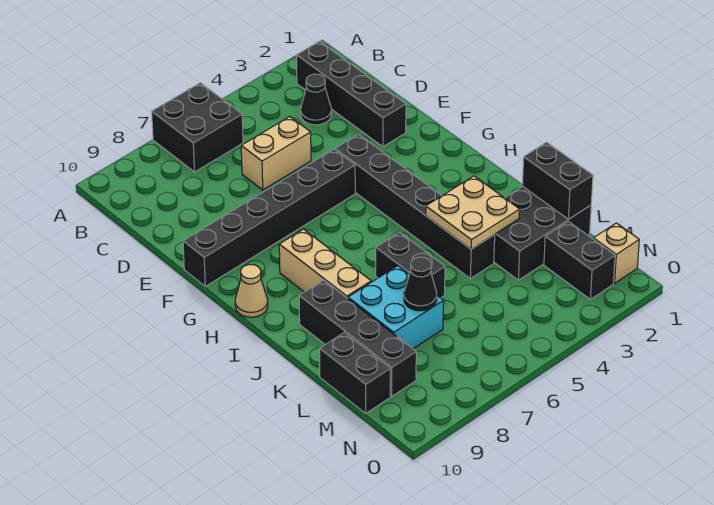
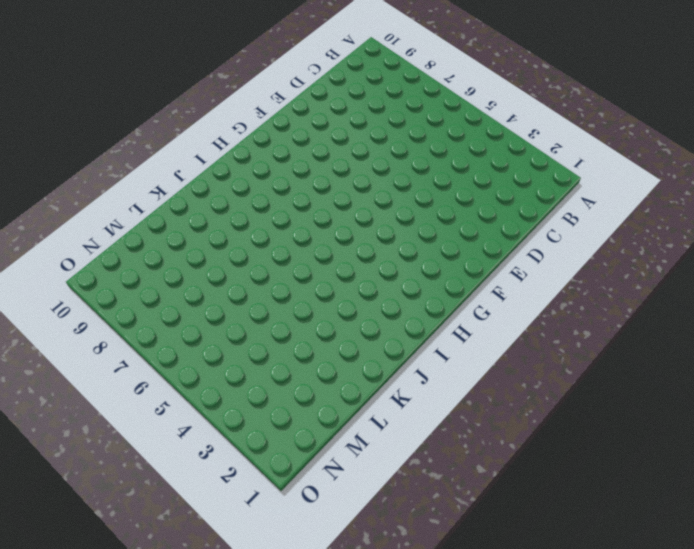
none -> black brick A6:B7 level 1
none -> black brick B2:E2 level 1
none -> black cone C3 level 1

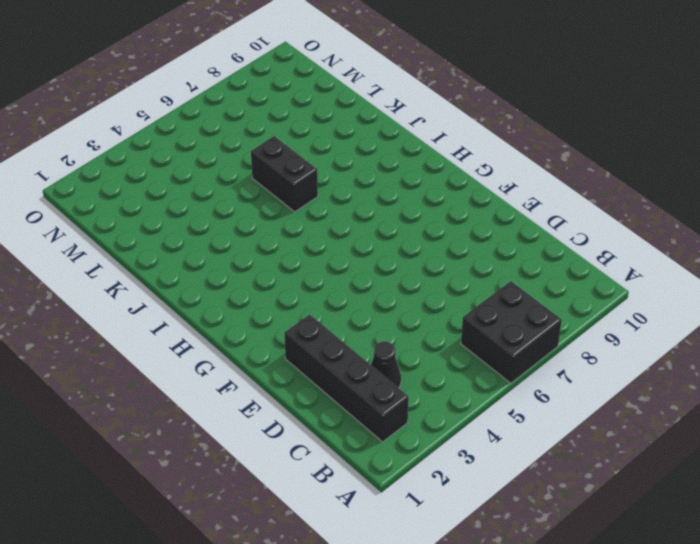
none -> tan brick D5:D6 level 1
none -> black brick F4:K4 level 1
none -> black brick F5:F10 level 1

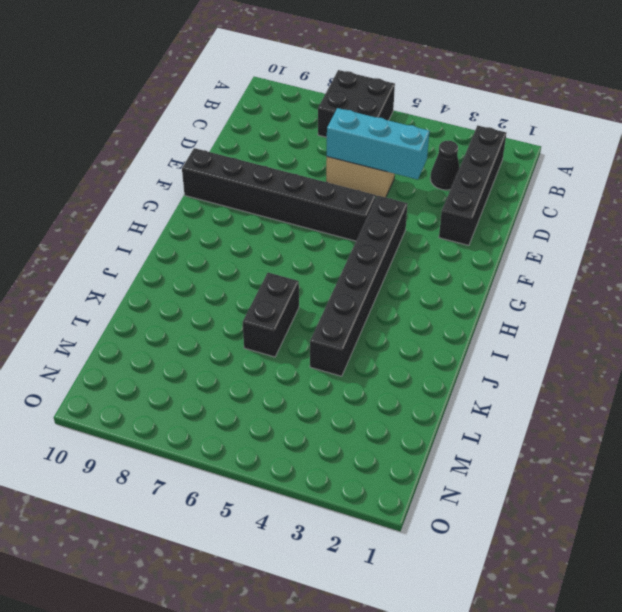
cyan brick D4:D6 level 2 -> none
none -> tan brick H8:J8 level 1
none -> tan cone H10 level 1
none -> black brick J9:M9 level 1

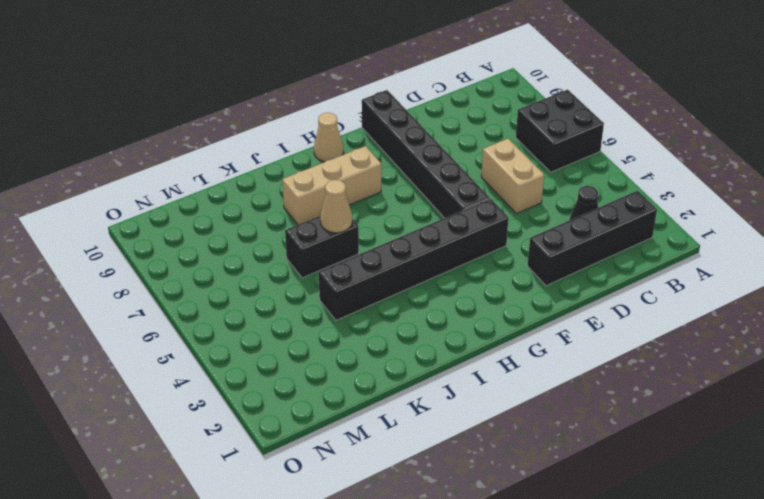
tan cone J6 level 2 -> none
none -> black brick J9:M9 level 1
none -> black brick K1:L3 level 1
none -> cyan brick K7:L8 level 1

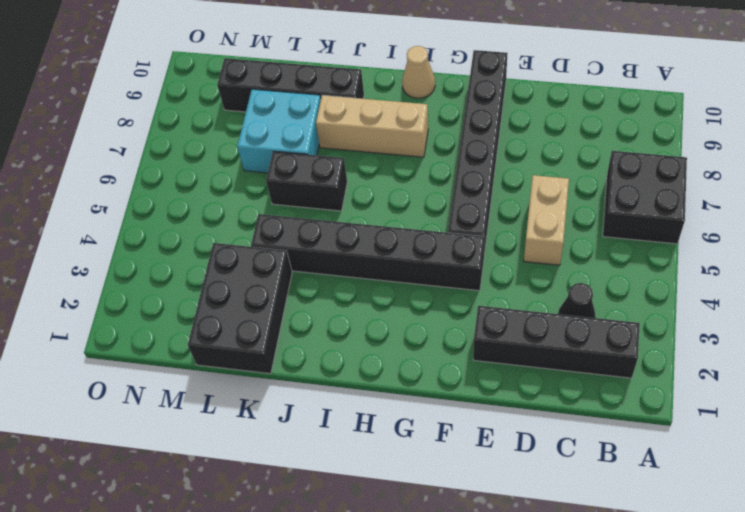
none -> black brick L10:M10 level 1
none -> black brick M2:N2 level 1
none -> tan brick N1 level 1

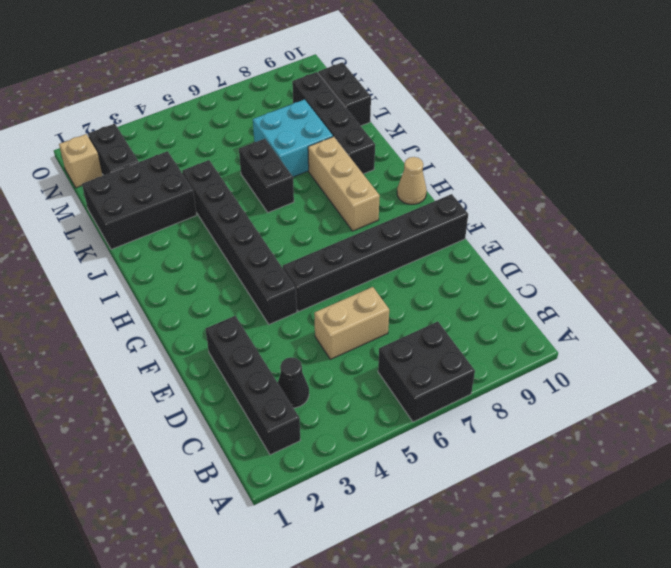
none -> tan plate J3:K4 level 2
none -> black brick K1:L1 level 2
none -> black cone L7 level 2

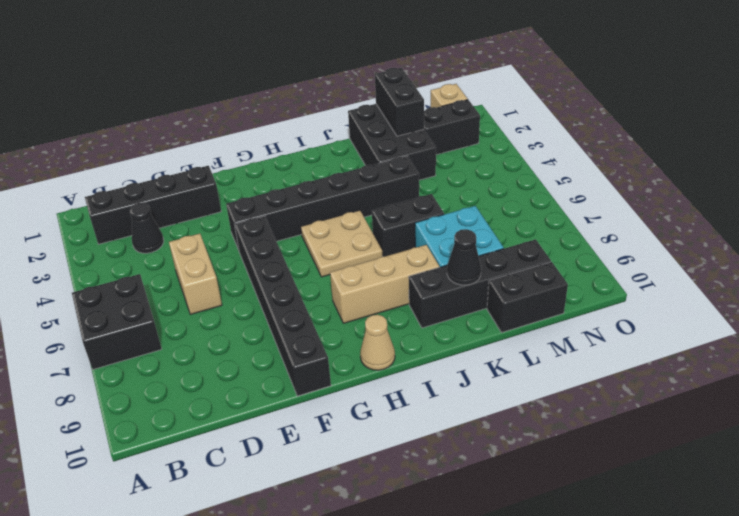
tan plate H5:I6 level 1 -> tan plate J3:K4 level 2
black cone K9 level 2 -> black cone L7 level 2
black brick L1:L2 level 2 -> black brick K1:L1 level 2

